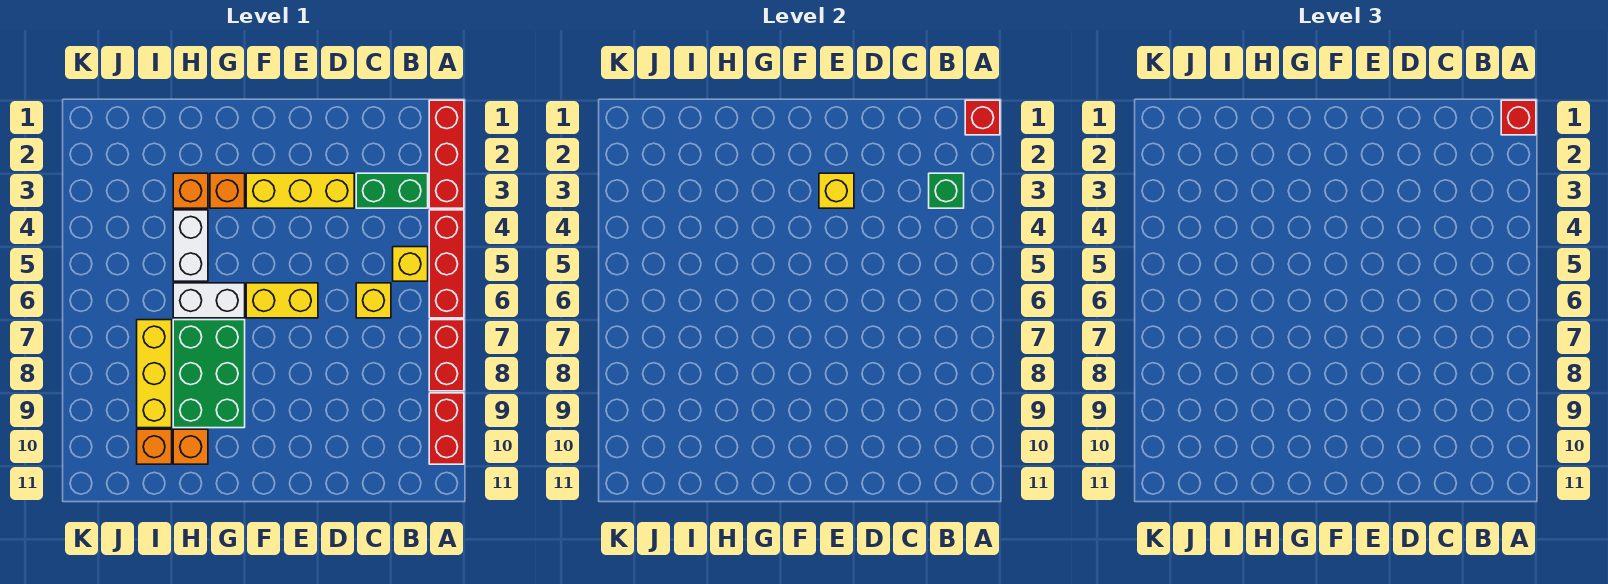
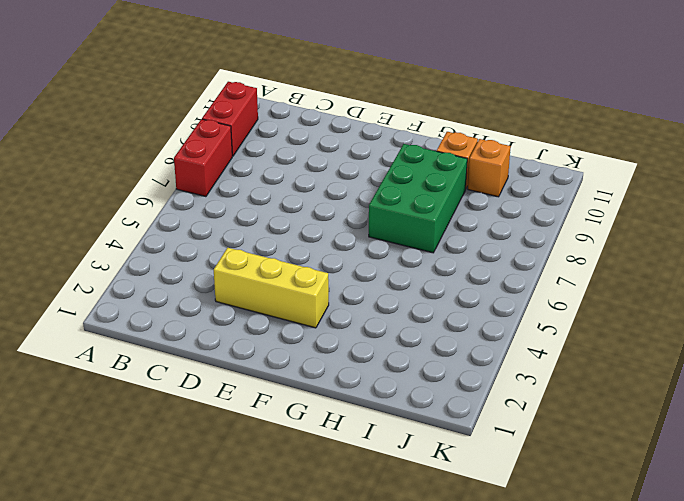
none -> red brick A1:A3 level 1
none -> red brick A4:A6 level 1
none -> green brick B3:C3 level 1

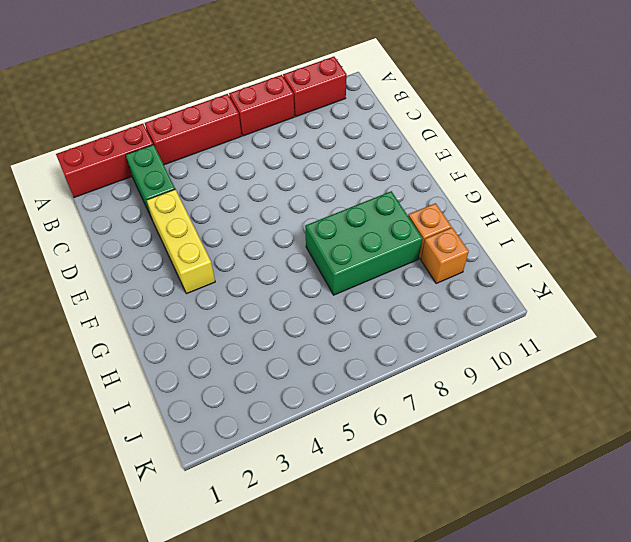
none -> yellow brick B5 level 1
none -> yellow brick C6 level 1
none -> yellow brick E6:F6 level 1

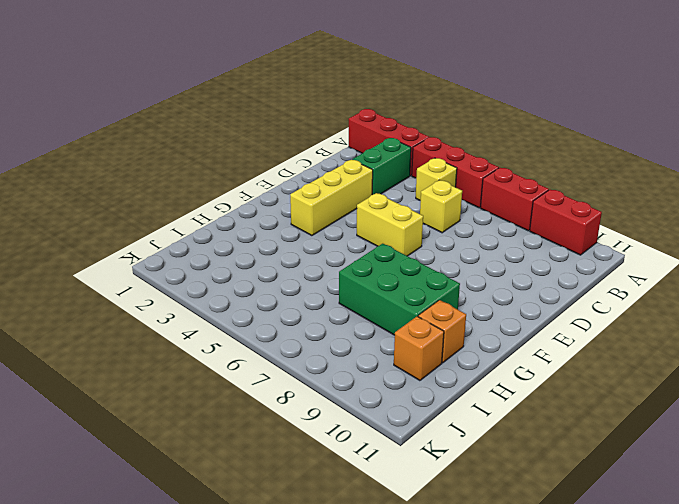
yellow brick E5:E6 level 1 -> yellow brick E6:F6 level 1
none -> orange brick G3 level 1
none -> white brick G6:H6 level 1
none -> orange brick H3 level 1

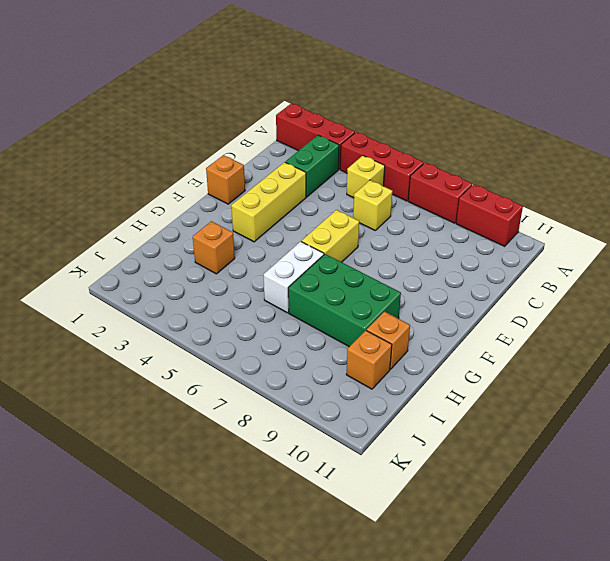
orange brick E1 level 1 -> orange brick G3 level 1
none -> white brick H4:H5 level 1
none -> yellow brick I7:I9 level 1
none -> red brick A1 level 2

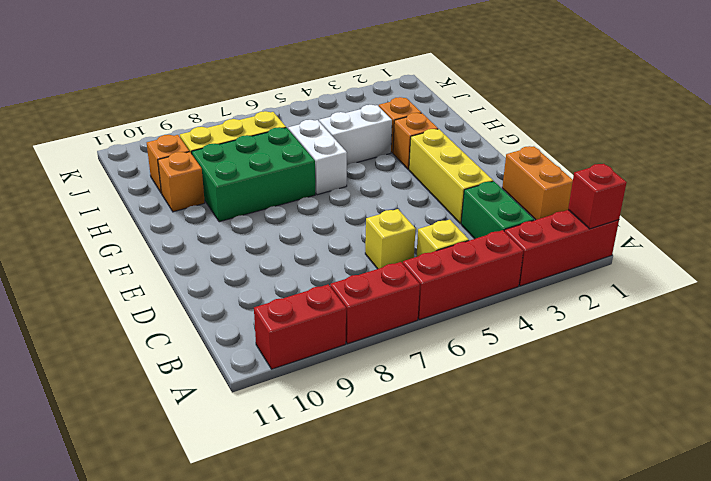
orange brick C1:D1 level 1 -> none
none -> yellow brick E6:F6 level 1
none -> green brick B3 level 2
none -> yellow brick E3 level 2

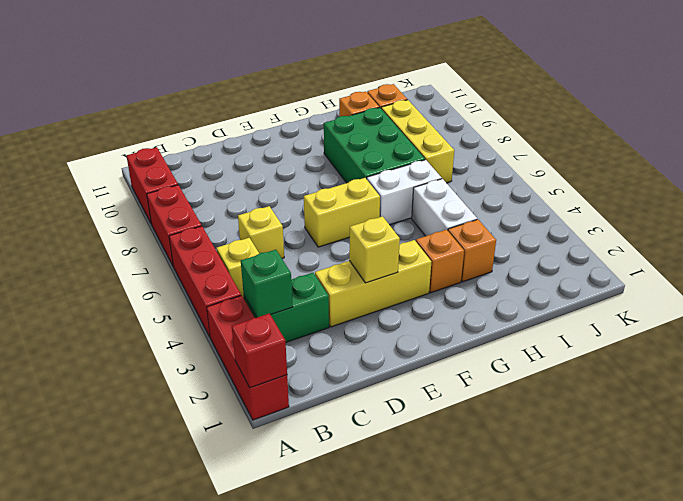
none -> red brick A1 level 3

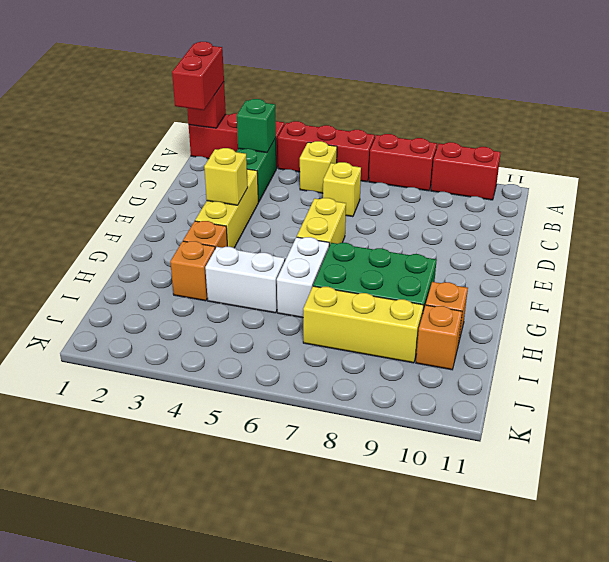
red brick A1:B1 level 3 -> red brick A1 level 3

